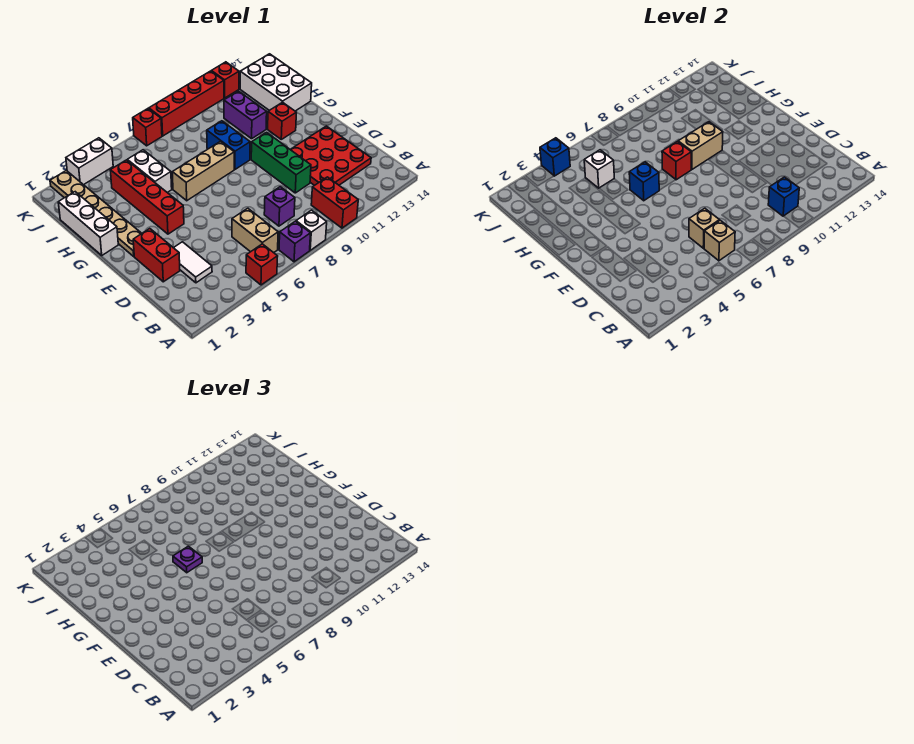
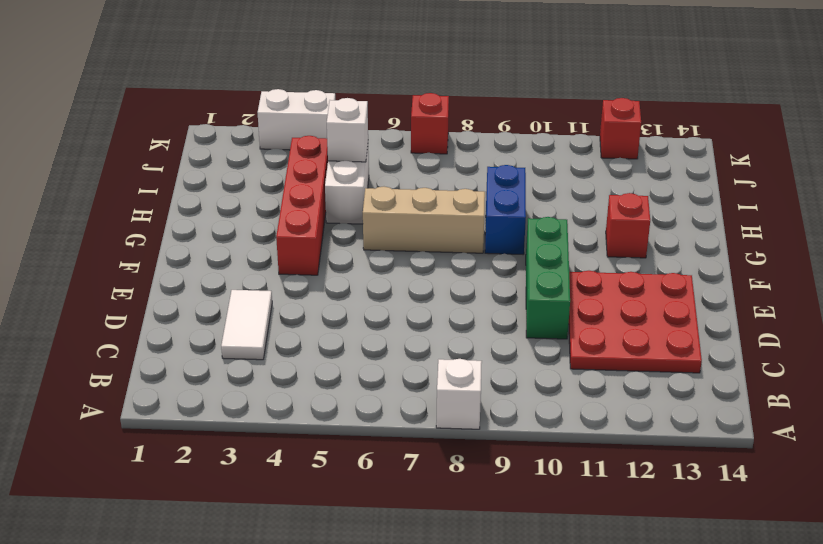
none -> red brick A5 level 1
none -> purple brick A7 level 1
none -> red brick A10:B10 level 1
none -> tan brick B6:C6 level 1

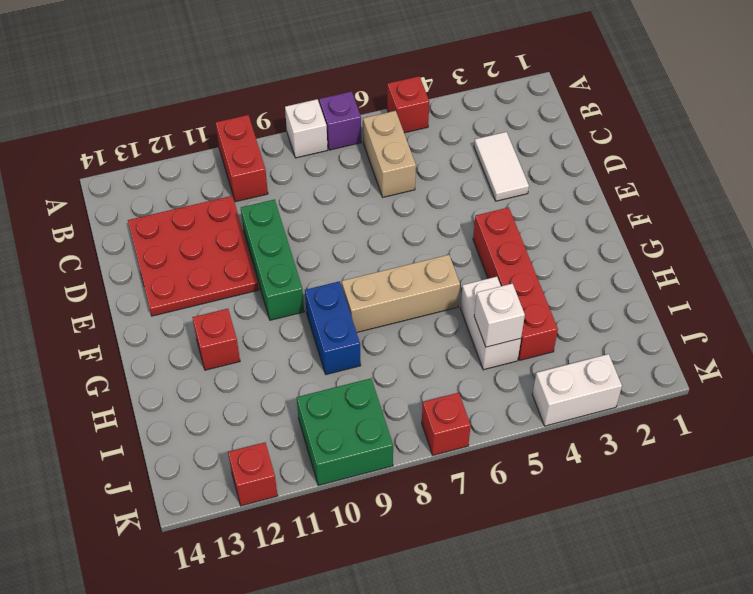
green brick J9:K10 level 1 -> red brick K8:K11 level 1
none -> purple brick C8 level 1
none -> red brick D2:E2 level 1
none -> tan plate F2:K2 level 1
none -> white brick G1:I1 level 1

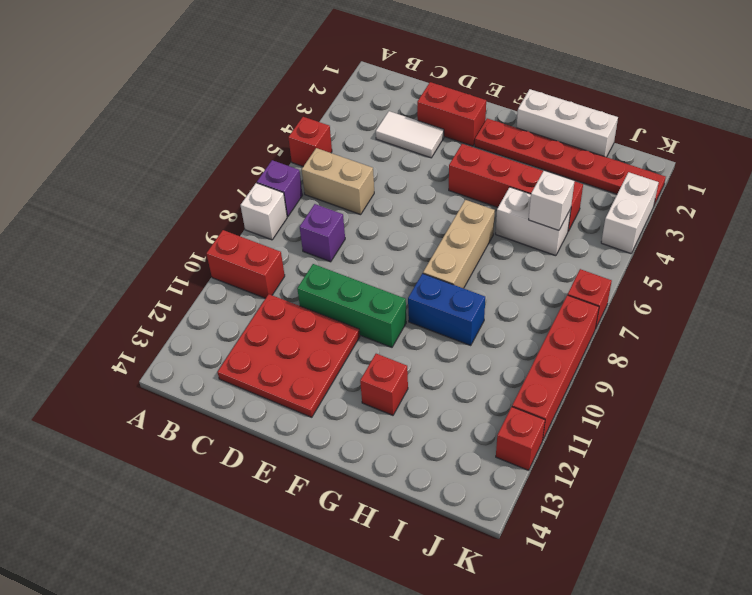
red plate F2:K2 level 1 -> tan plate F2:K2 level 1
none -> purple brick H11:I11 level 1
none -> white brick H13:J14 level 1
none -> tan brick B6 level 2
none -> blue brick B10 level 2

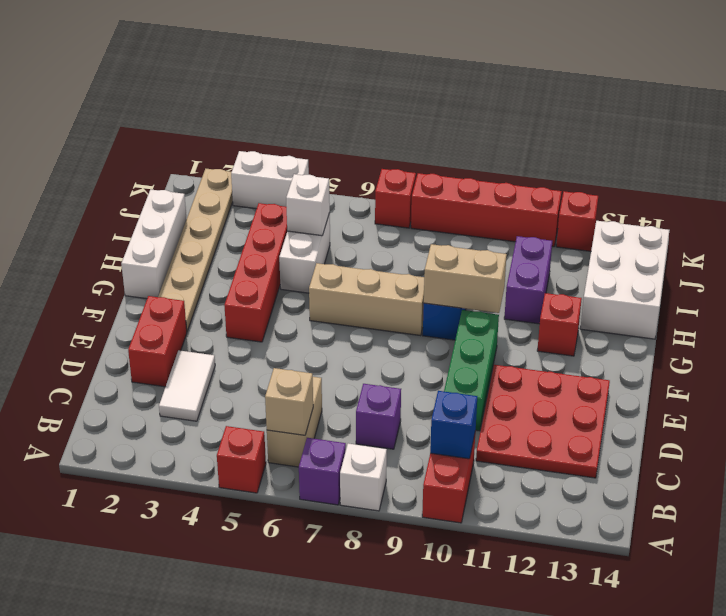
none -> tan brick C6 level 2
none -> blue brick G6 level 2
none -> red brick G8 level 2
none -> blue brick K4 level 2

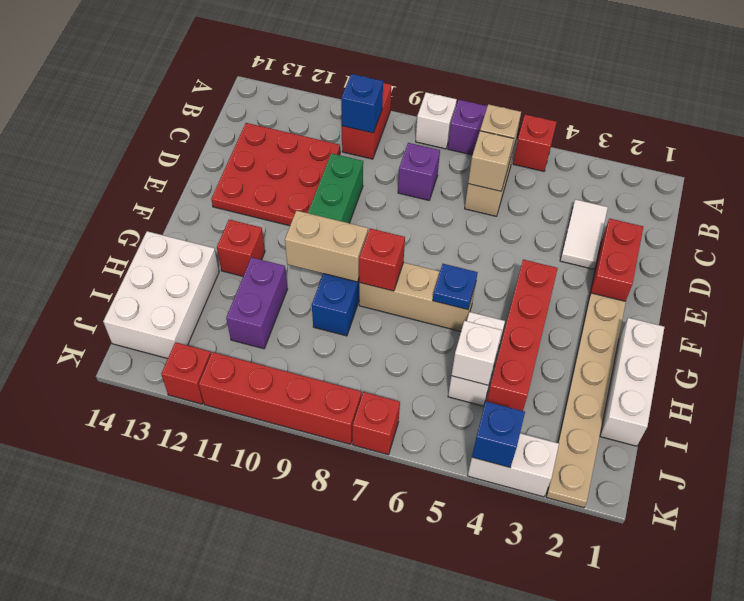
blue plate G6 level 2 -> blue brick G6 level 2
none -> purple plate G6 level 3

